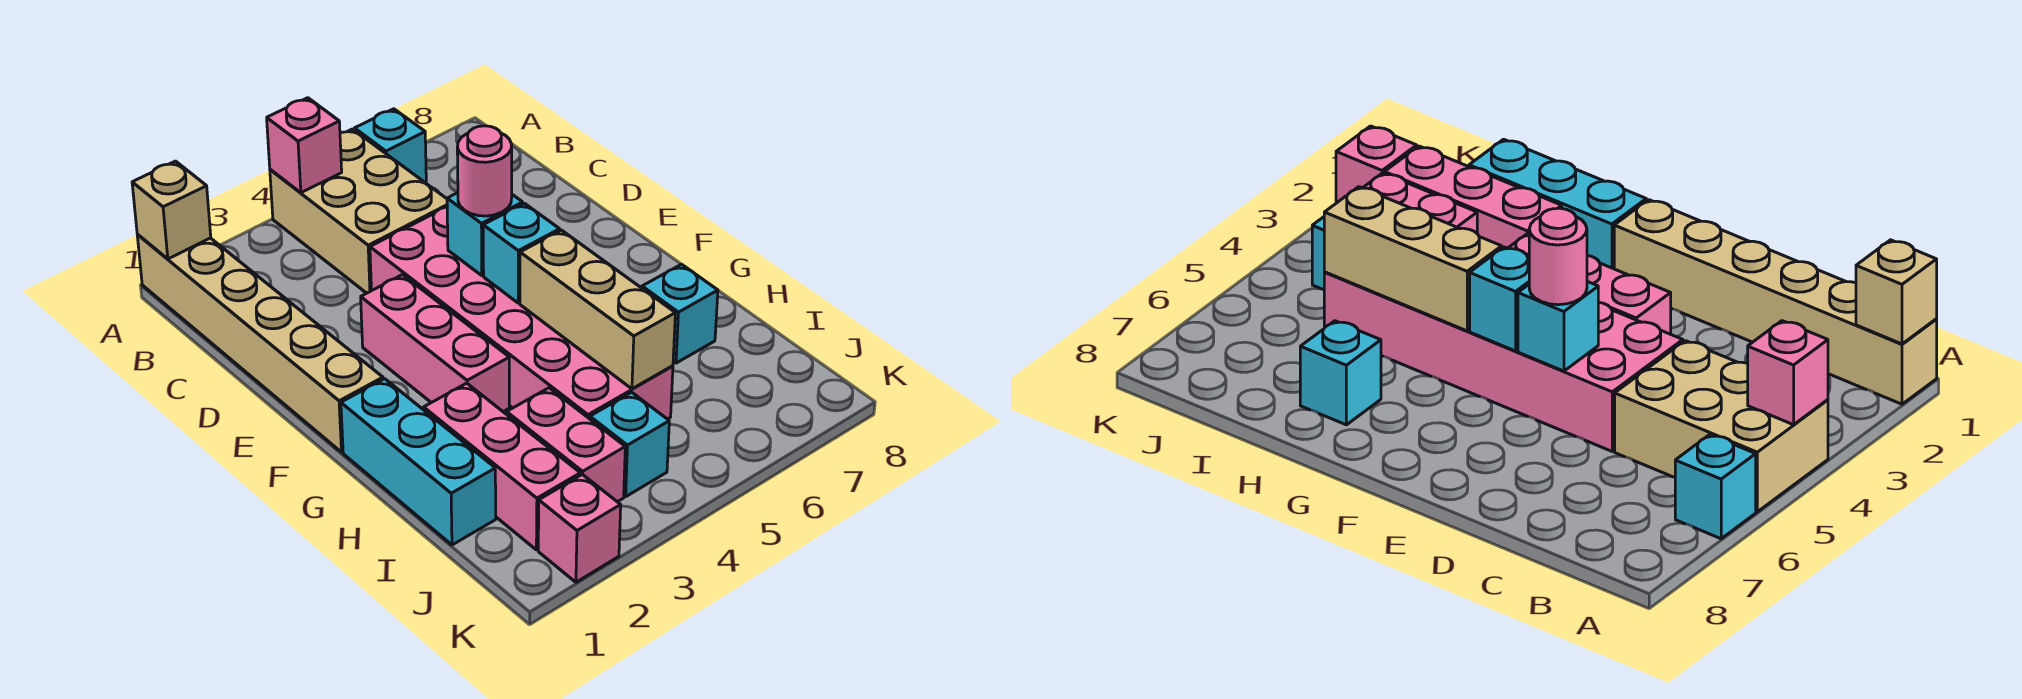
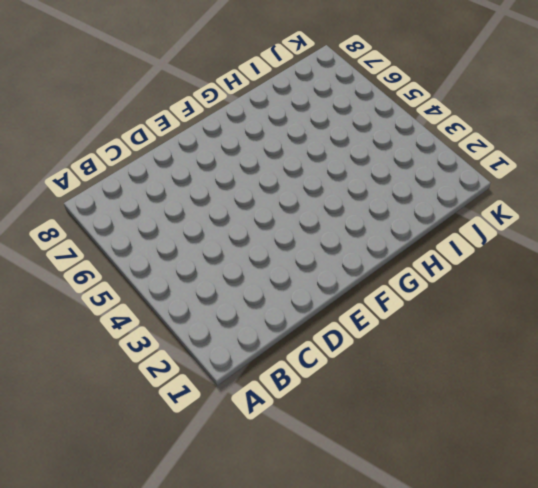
none -> tan brick A1:F1 level 1
none -> tan brick A4:C5 level 1
none -> cyan brick A6 level 1

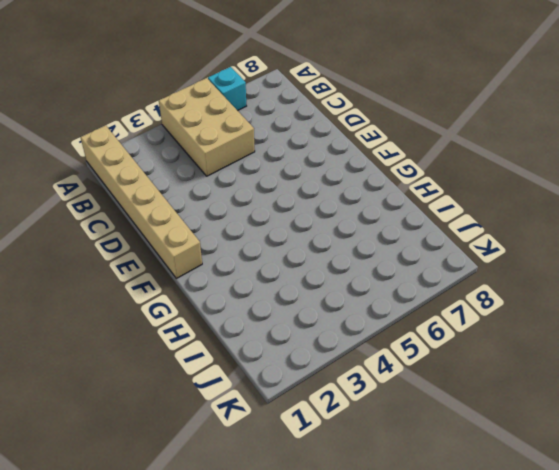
none -> pink brick D4:I5 level 1
none -> pink brick E3:G3 level 1
none -> cyan brick G1:I1 level 1

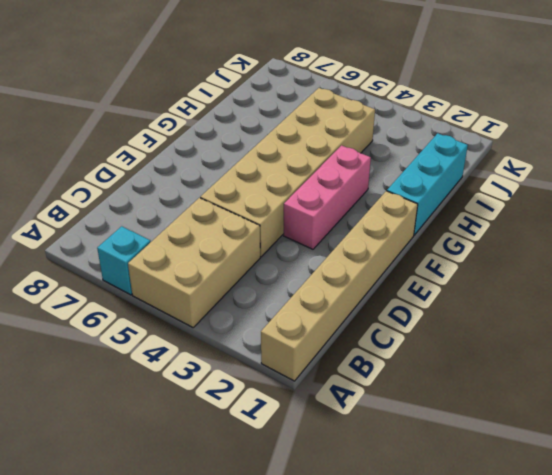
tan brick D4:I5 level 1 -> pink brick D4:I5 level 1
none -> pink brick H2:J2 level 1
none -> cyan brick H7 level 1
none -> pink brick I3:J3 level 1

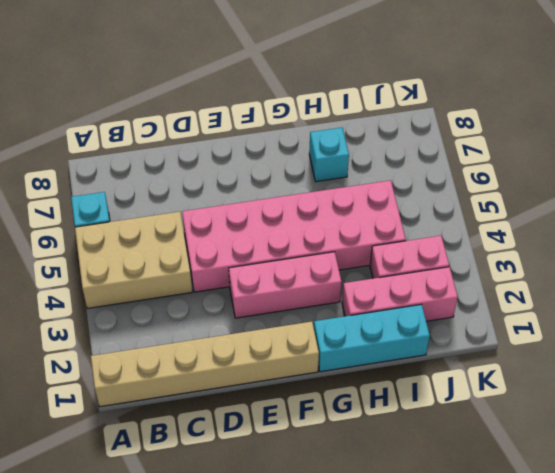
none -> cyan brick J4 level 1
none -> pink brick K2 level 1
none -> tan brick A1 level 2

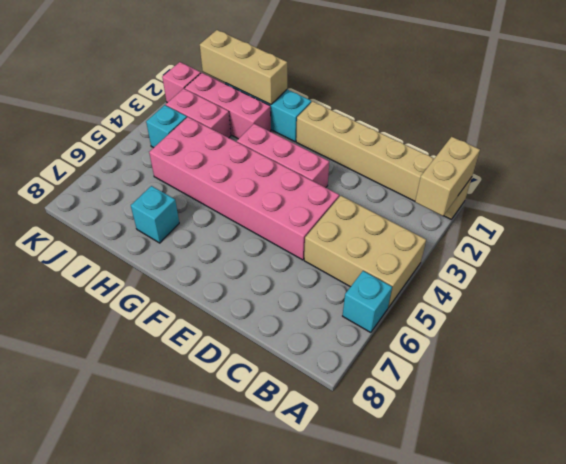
tan brick A1:A2 level 2 -> tan brick A1 level 2
tan brick H1:J1 level 2 -> tan brick G5:I5 level 2
none -> pink brick A4 level 2
none -> cyan brick E5 level 2
none -> cyan brick F5 level 2

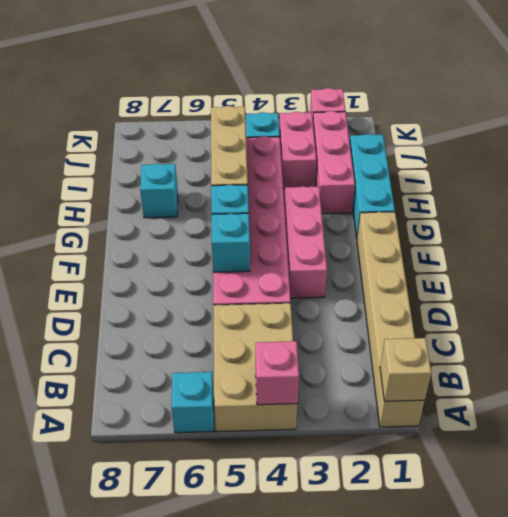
none -> pink round brick E5 level 3

